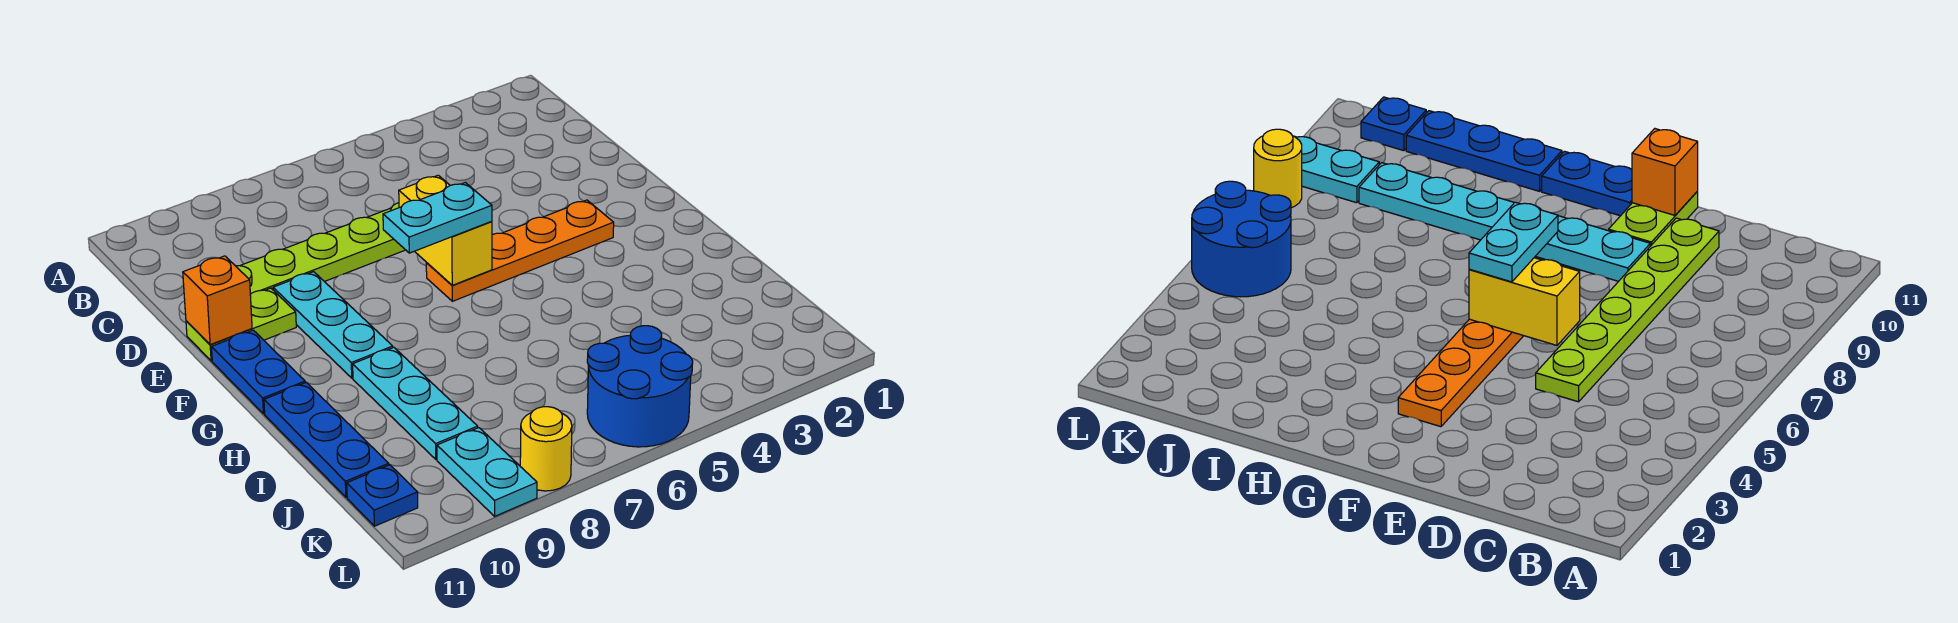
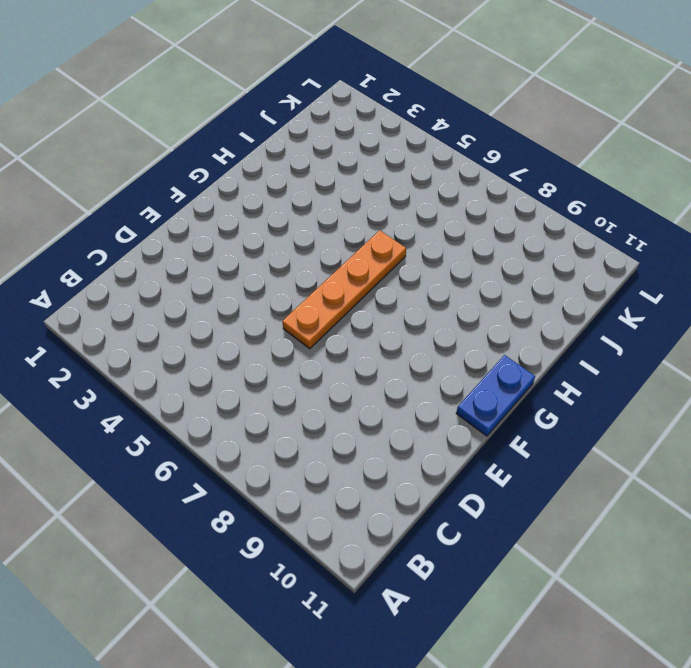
orange plate E6:H6 level 1 -> orange plate F3:F6 level 1
none -> lime plate D5:D10 level 1
none -> cyan plate E9:G9 level 1
none -> lime plate E10:E11 level 1

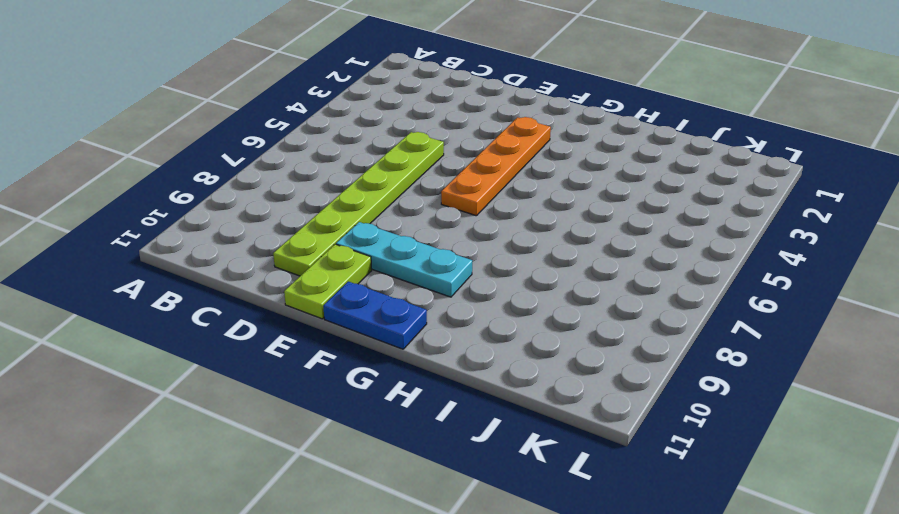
none -> cyan plate H9:J9 level 1
none -> blue plate H11:J11 level 1
none -> blue round brick K5:L6 level 1

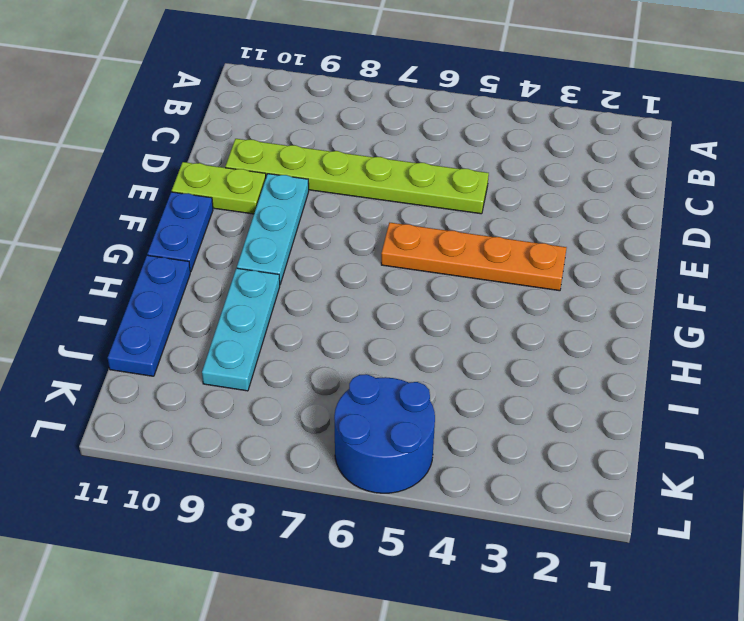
none -> cyan plate K9:L9 level 1
none -> blue plate K11 level 1
none -> yellow round brick L8 level 1

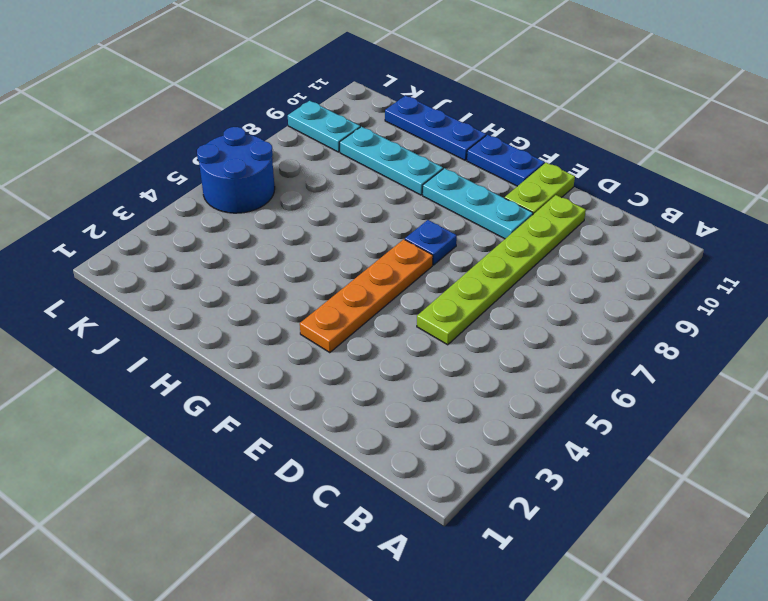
blue plate F7 level 1 -> blue plate K11 level 1
none -> yellow round brick L8 level 1
none -> yellow brick E6:F6 level 2
none -> orange brick E11 level 2

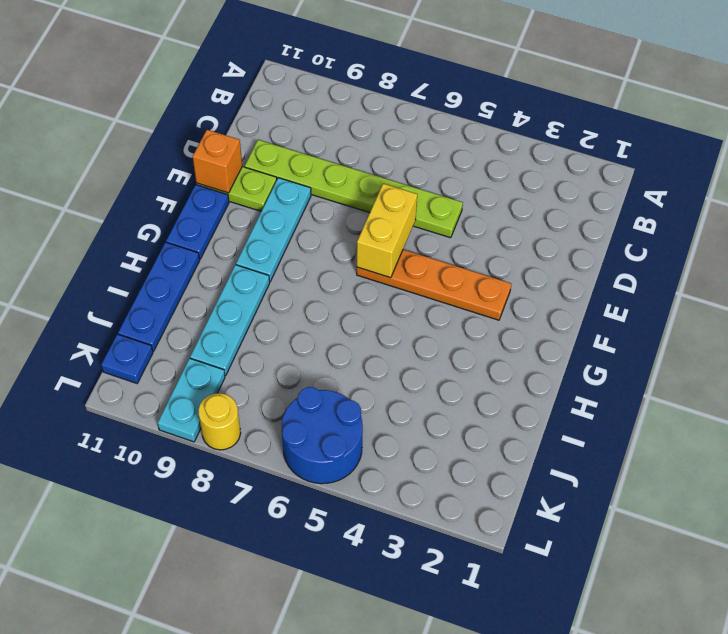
none -> cyan plate F6:F7 level 3

